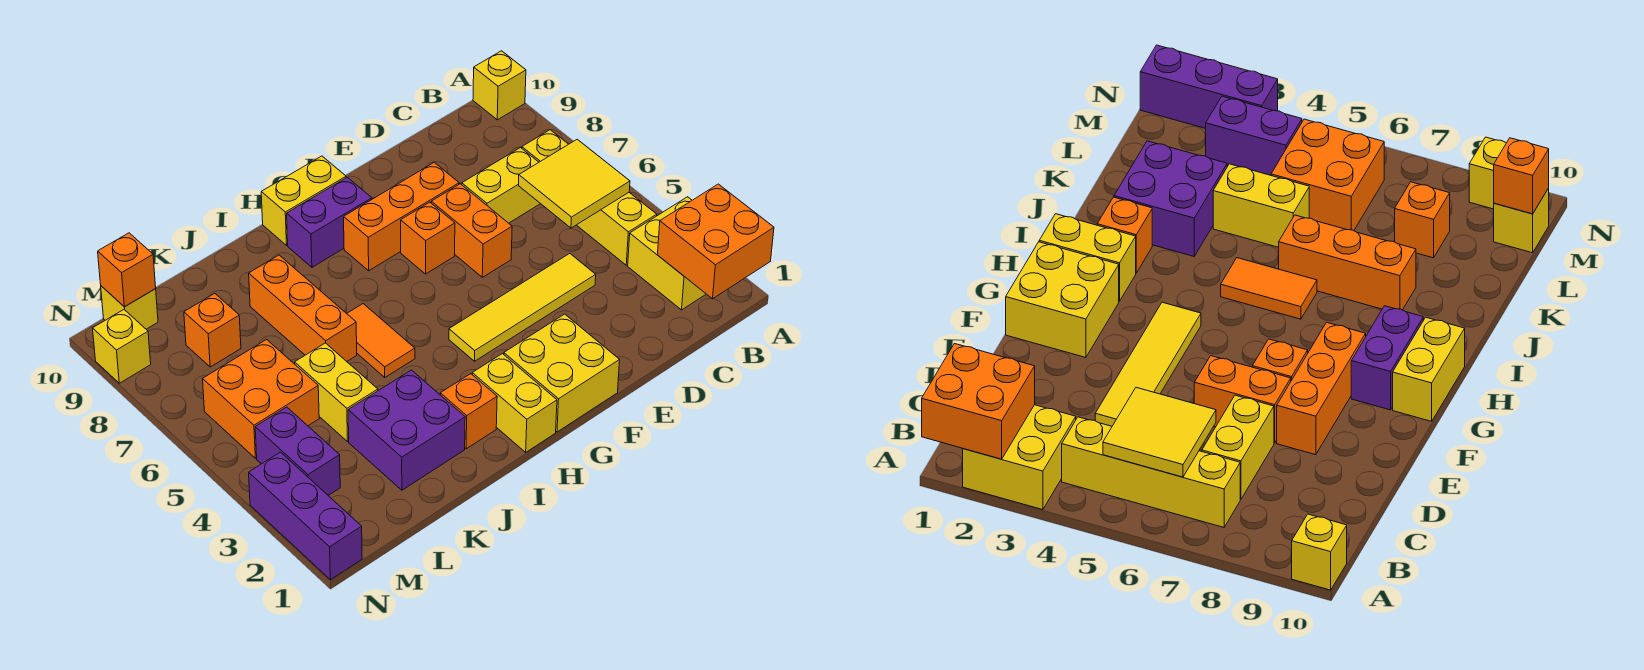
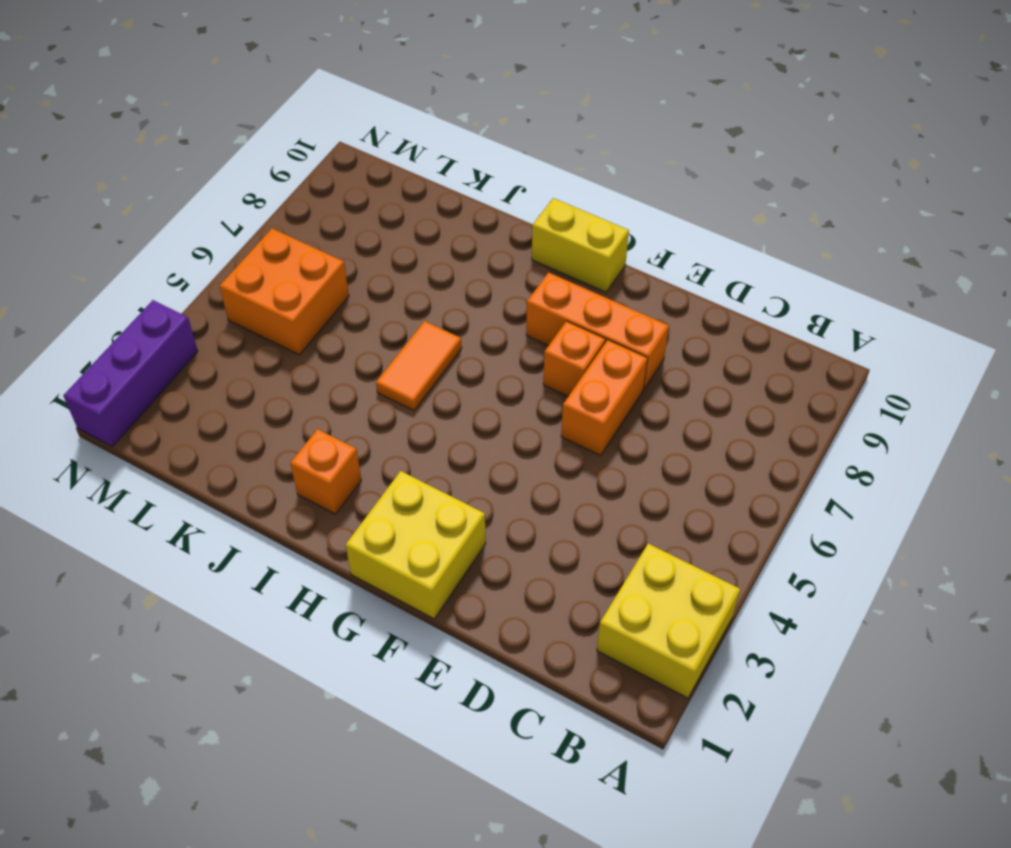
none -> yellow brick A10 level 1
none -> yellow brick B4:B7 level 1
none -> yellow brick C7:D7 level 1

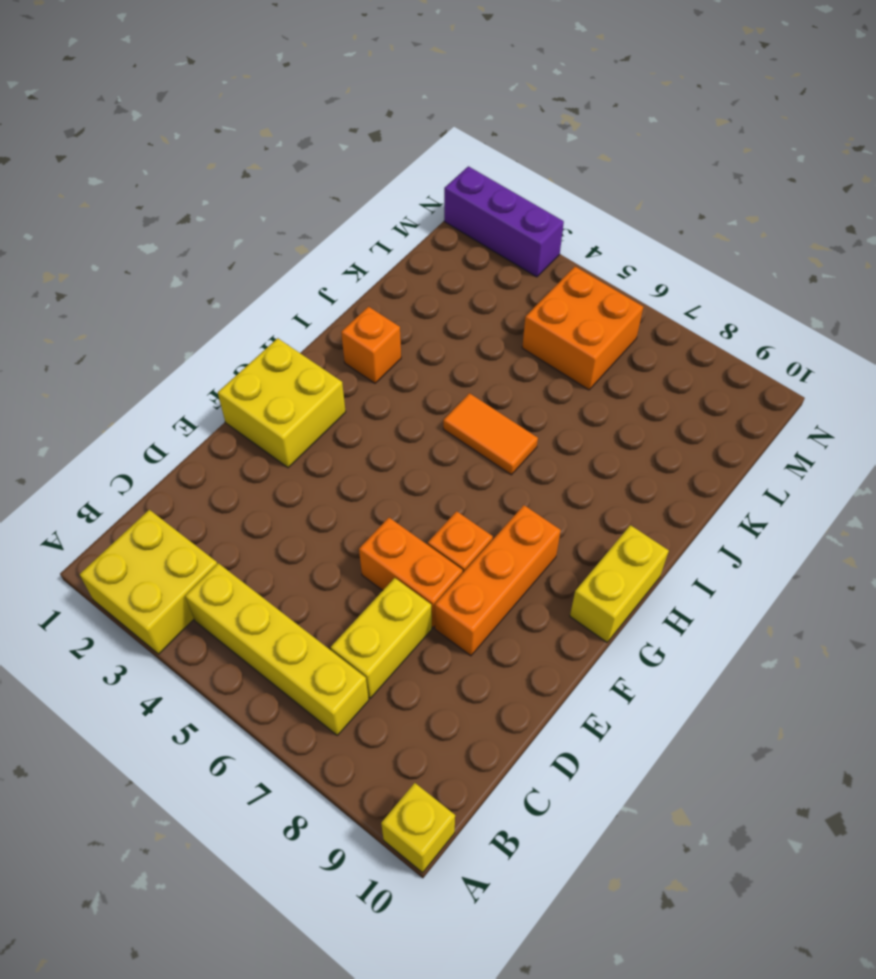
none -> yellow tile D4:G4 level 1
none -> purple brick G9:H9 level 1
none -> yellow brick H1:H2 level 1

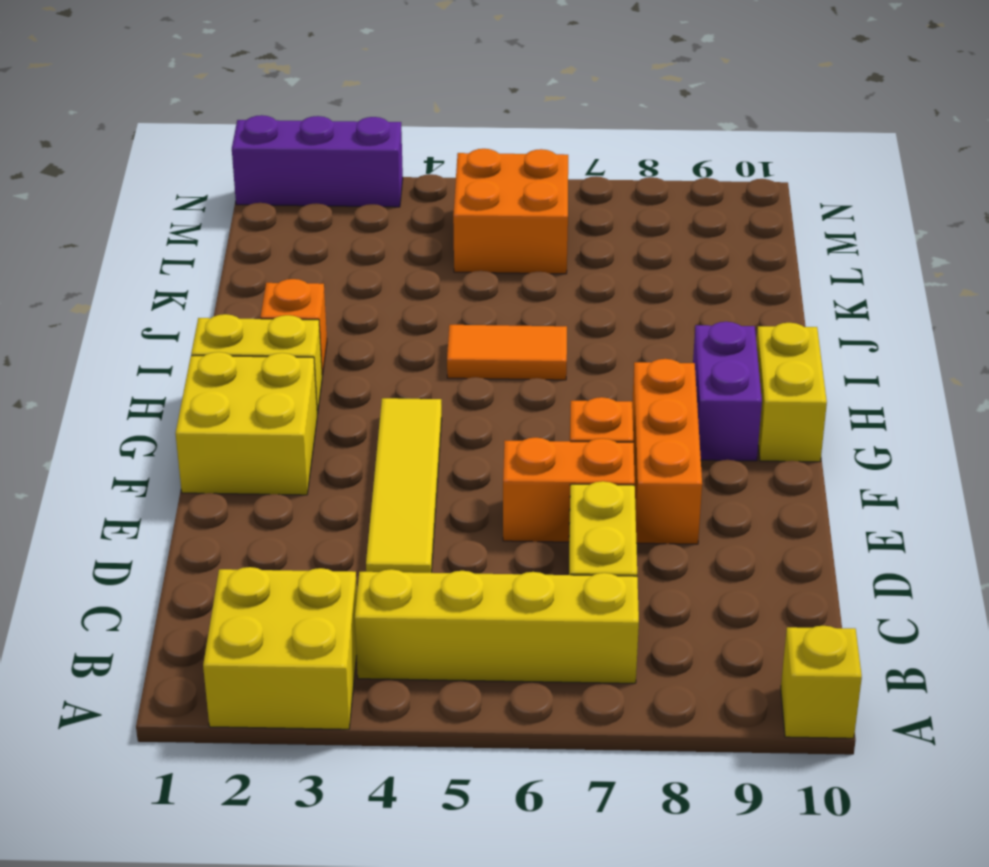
none -> purple brick J2:K3 level 1
none -> orange brick J6:J8 level 1
none -> yellow brick K4:K5 level 1

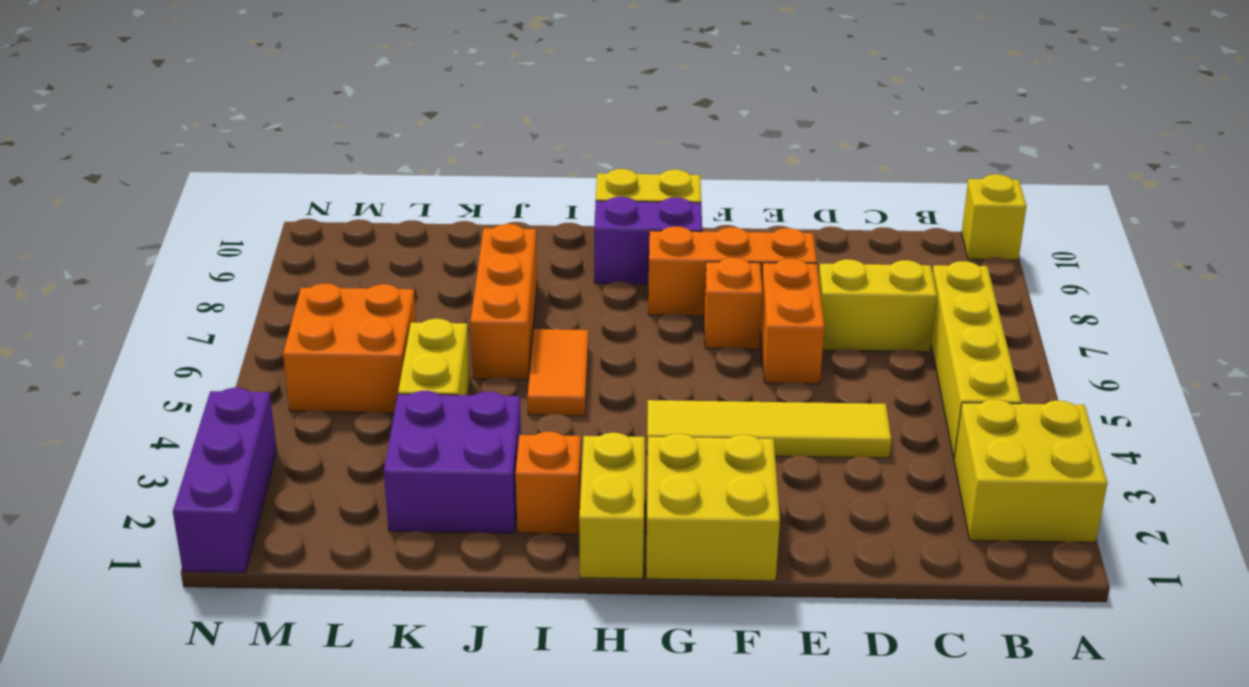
none -> orange brick L8 level 1
none -> purple brick M3:M4 level 1
none -> yellow brick M10 level 1

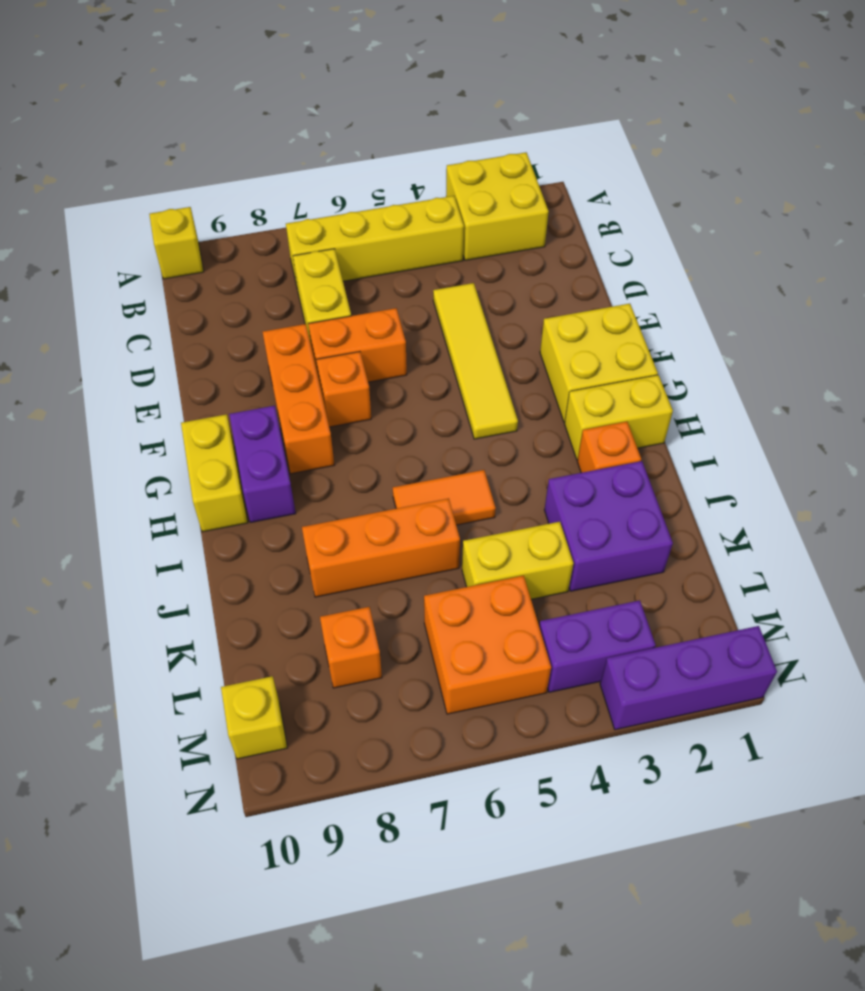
none -> yellow brick N9 level 1
none -> orange brick A1:B2 level 2
none -> yellow tile B5:C6 level 2

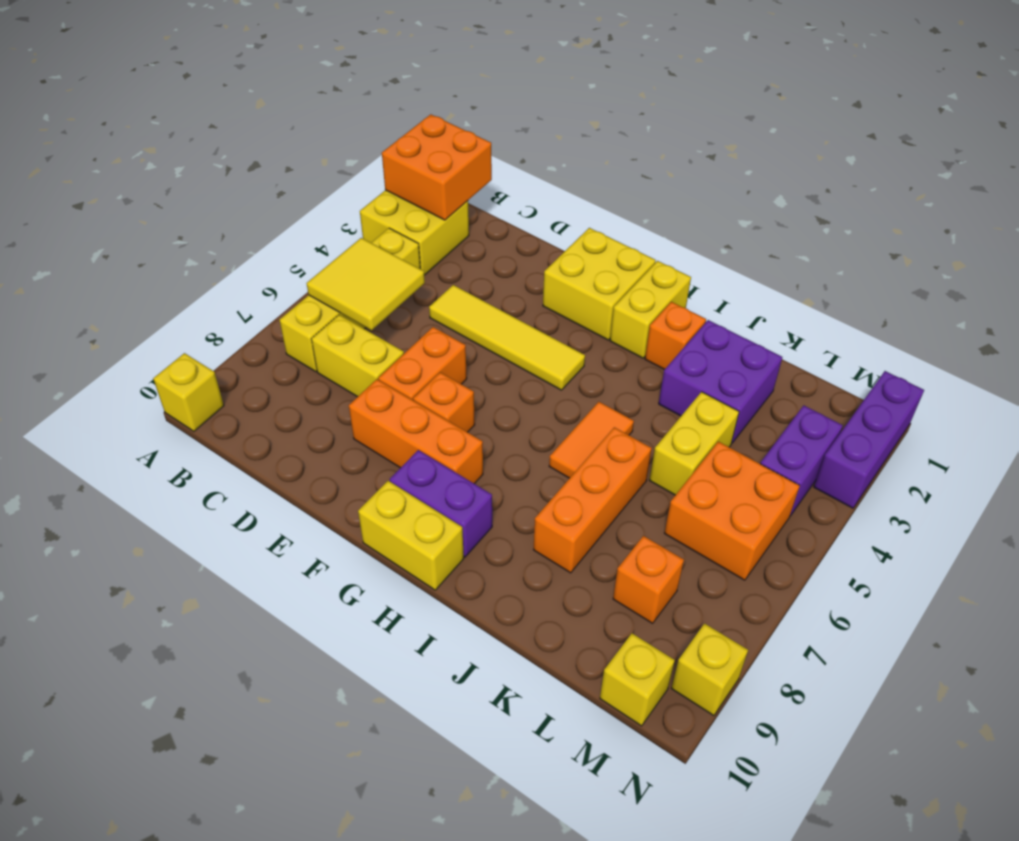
none -> orange brick M10 level 2

